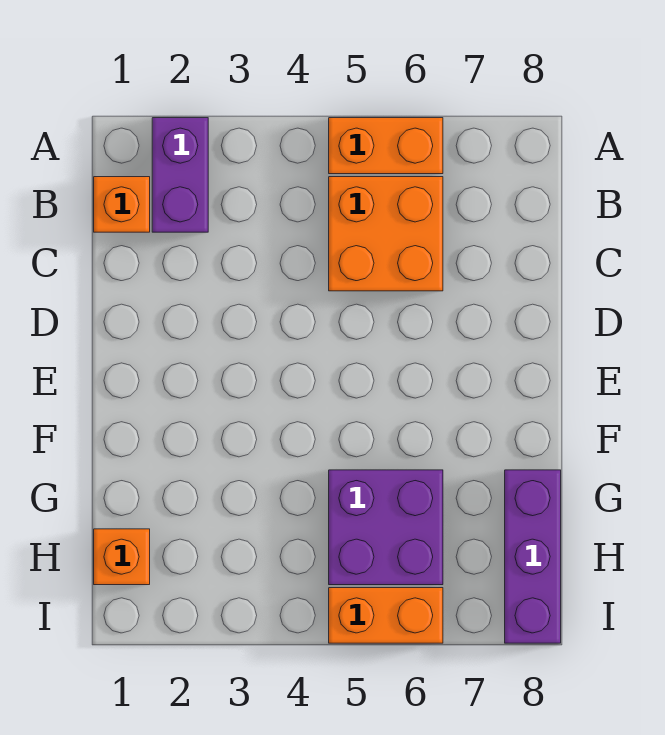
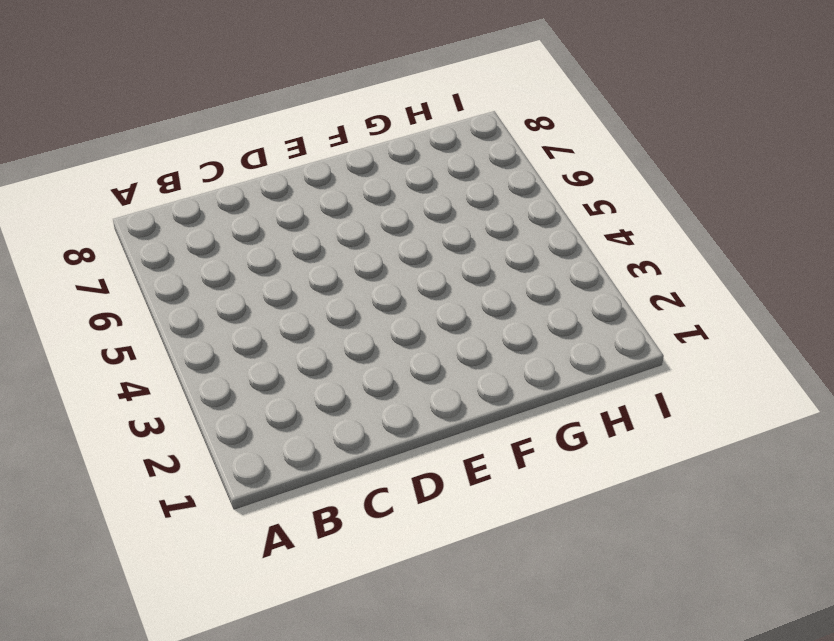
none -> purple brick A2:B2 level 1
none -> orange brick A5:A6 level 1

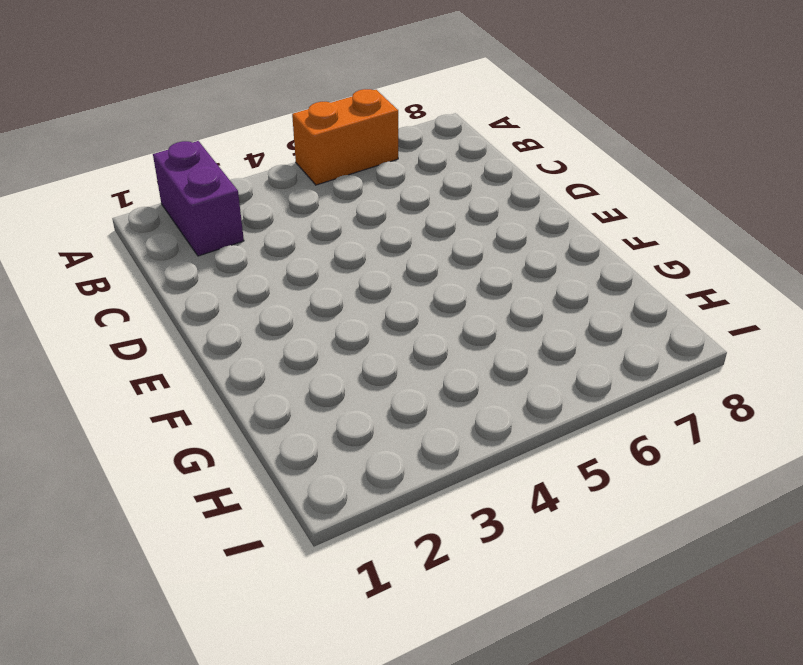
none -> orange brick B1 level 1
none -> orange brick B5:C6 level 1

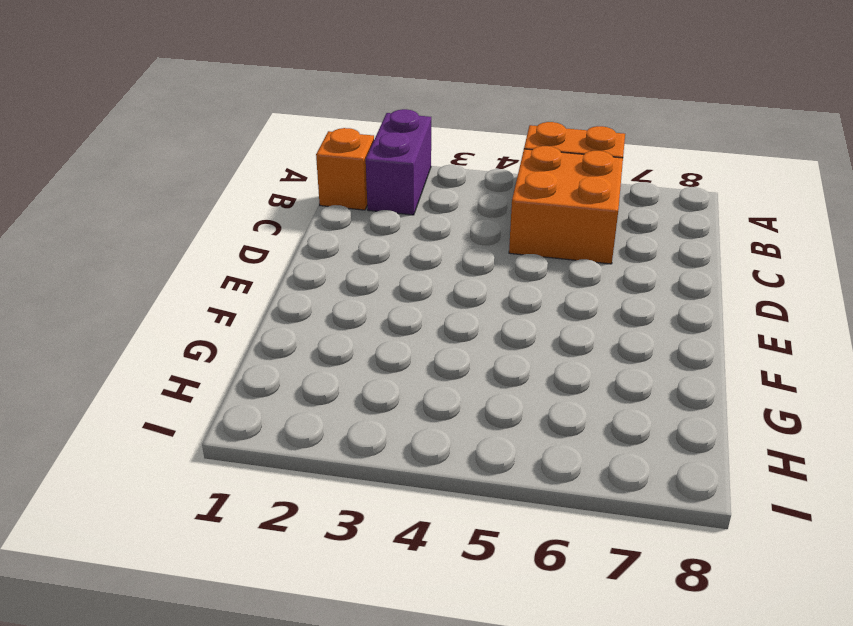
none -> purple brick G5:H6 level 1
none -> purple brick G8:I8 level 1

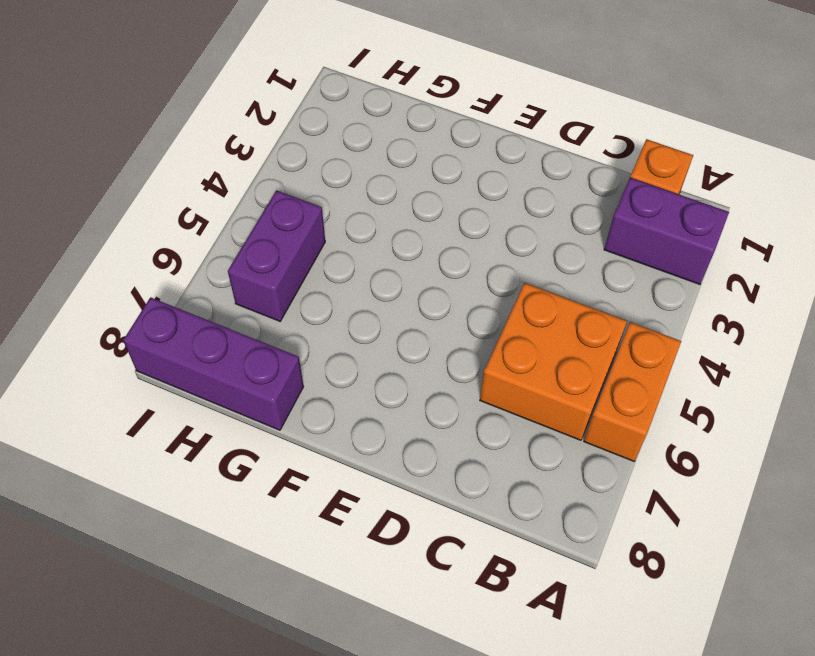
purple brick H5:H6 level 1 -> purple brick G5:H6 level 1
none -> orange brick H1 level 1
none -> orange brick I5:I6 level 1

